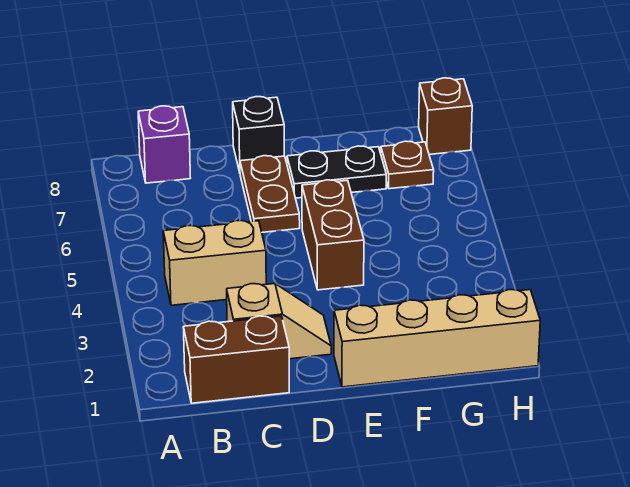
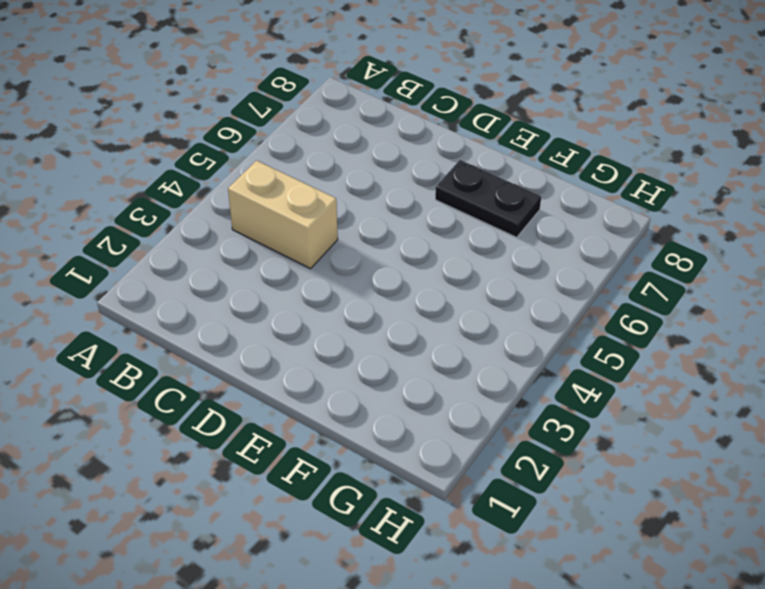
none -> brown brick B1:C1 level 1
none -> purple brick B8 level 1

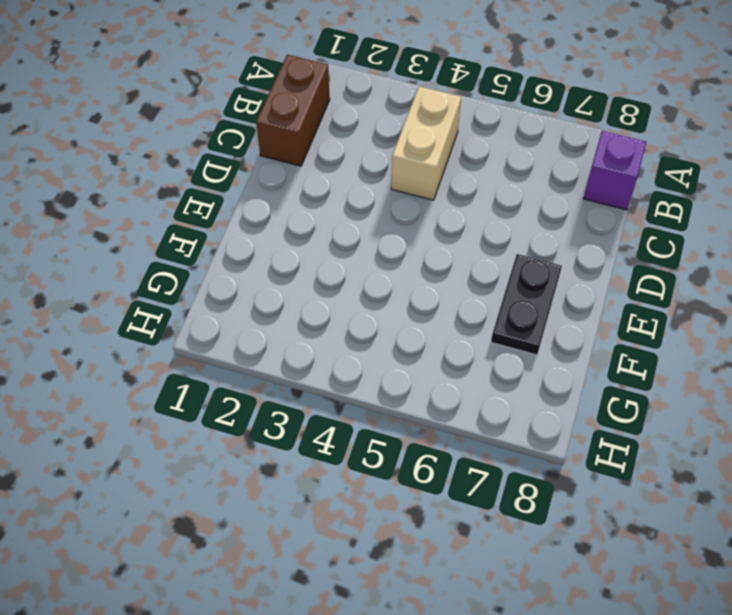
none -> tan slope C2:D2 level 1 top C
none -> brown plate D6:D7 level 1

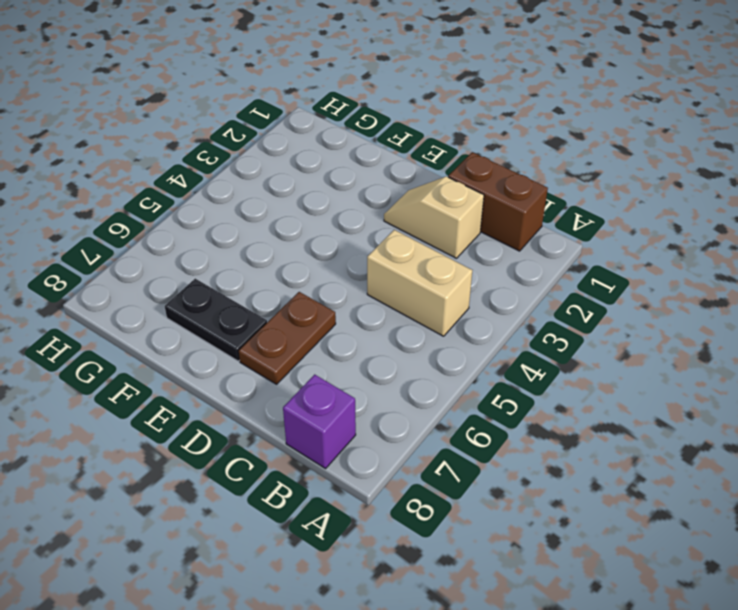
none -> black brick D8 level 1
none -> tan brick E1:H1 level 1

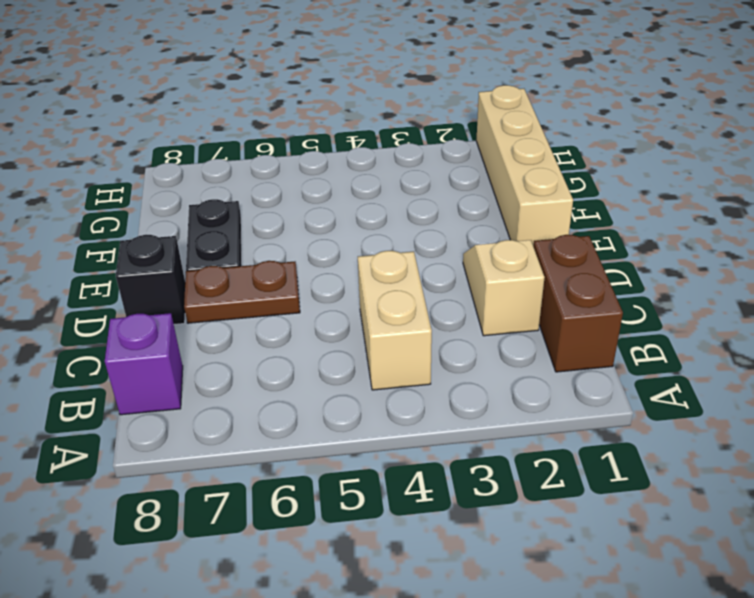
none -> brown brick E4:E5 level 1
none -> brown plate G7 level 1

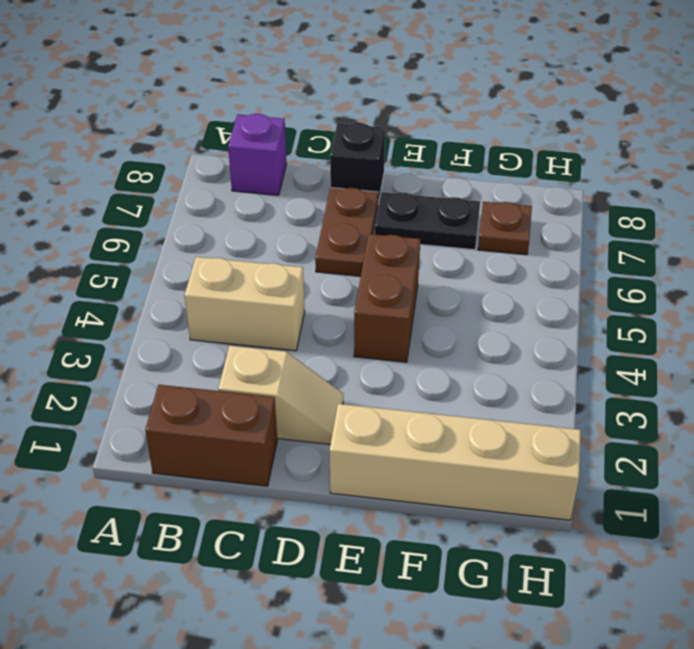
none -> brown brick H8 level 1

